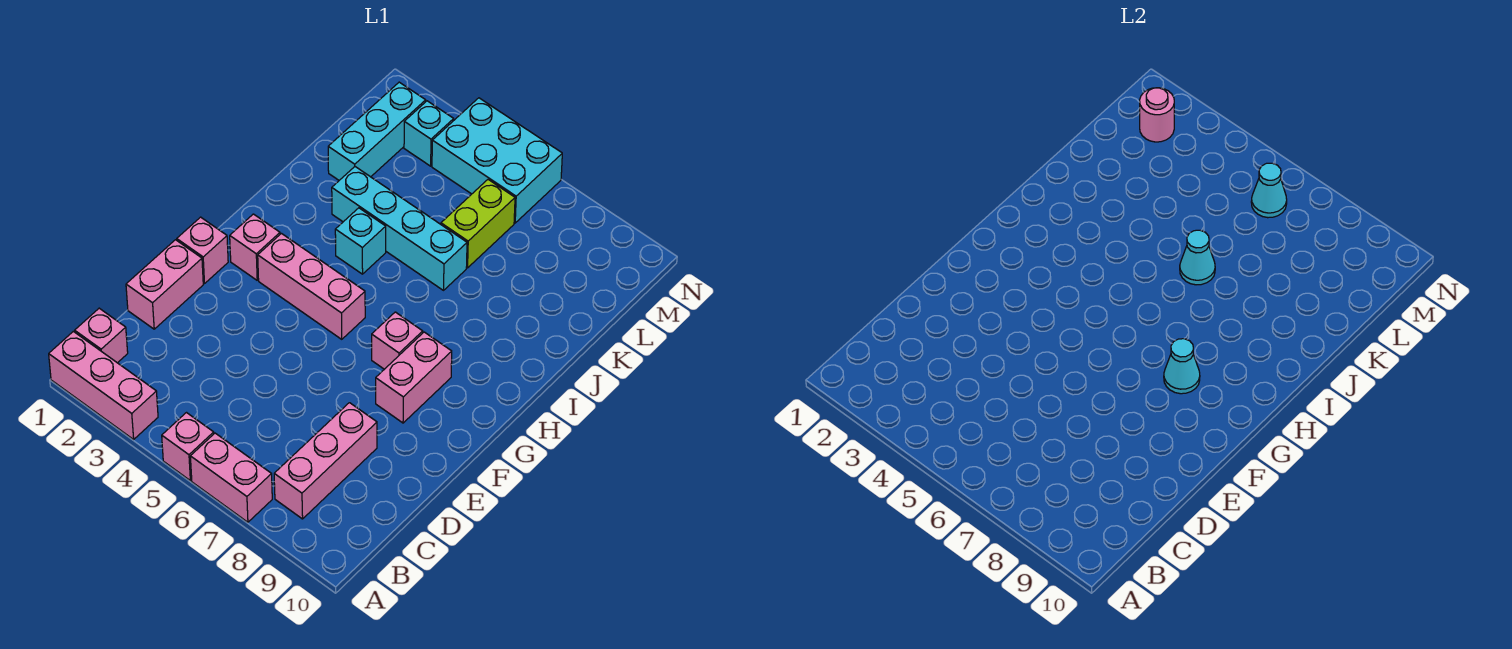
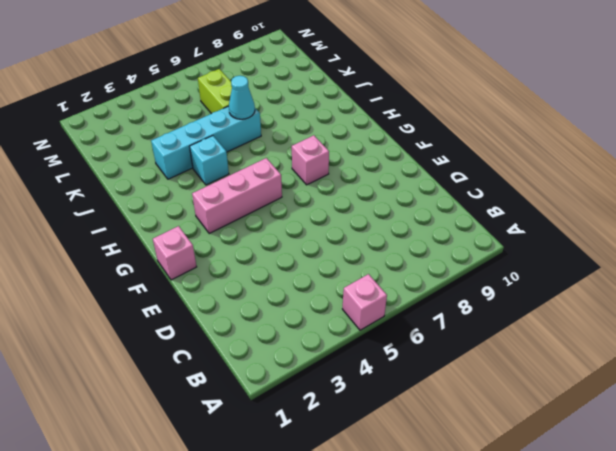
none -> pink brick A1:A3 level 1
none -> pink brick A6:A7 level 1
none -> pink brick B1 level 1

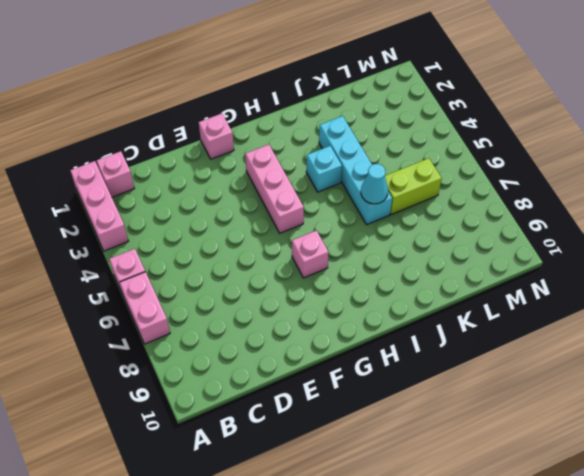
none -> pink brick B8:D8 level 1
none -> pink brick D1:E1 level 1
none -> pink brick F8:G8 level 1

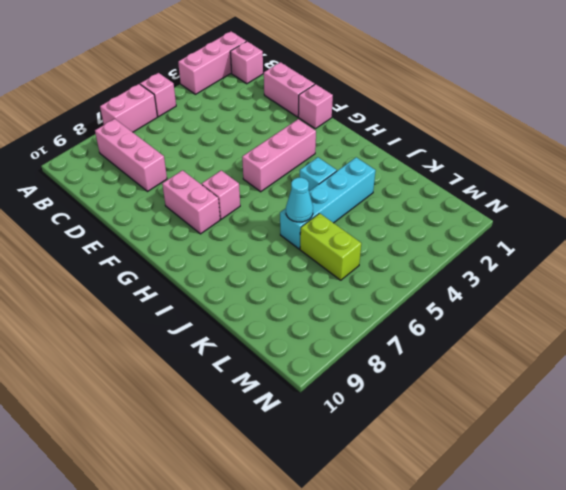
none -> pink brick G2 level 1
none -> cyan brick K2:M2 level 1
none -> cyan brick M3 level 1

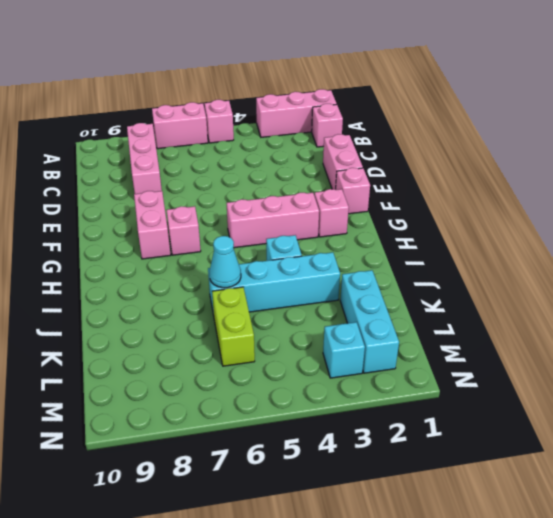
none -> cyan brick M4:N6 level 1
none -> cyan cone G8 level 2
none -> pink round brick M2 level 2

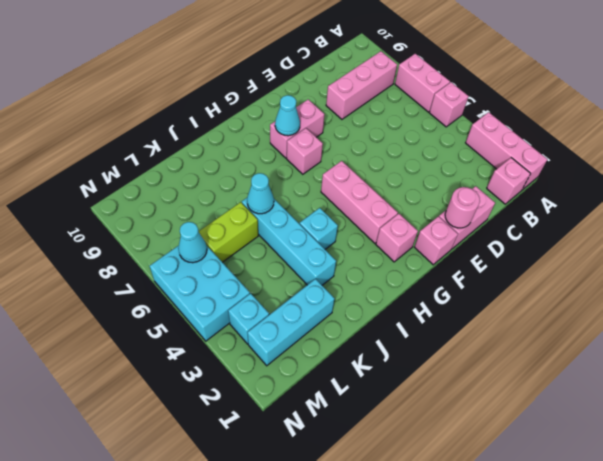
pink round brick E1 level 2 -> pink round brick M2 level 2

